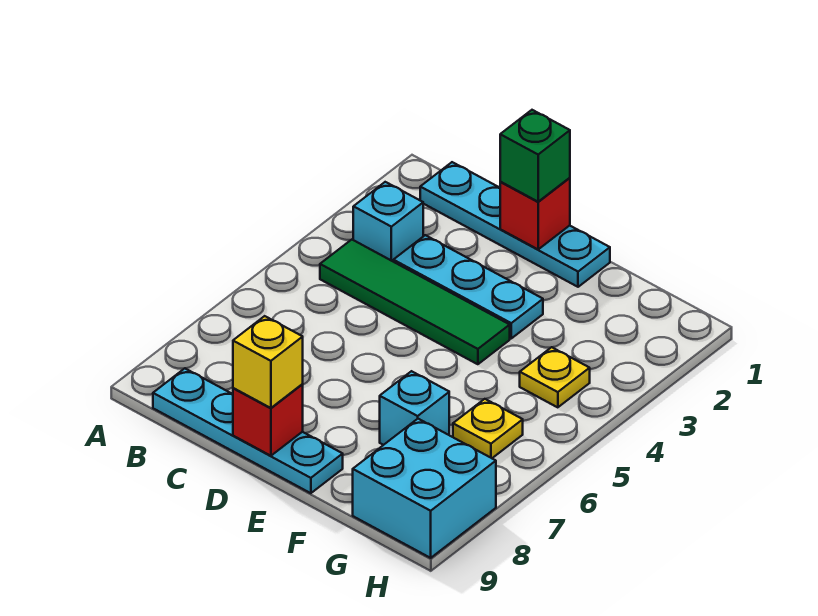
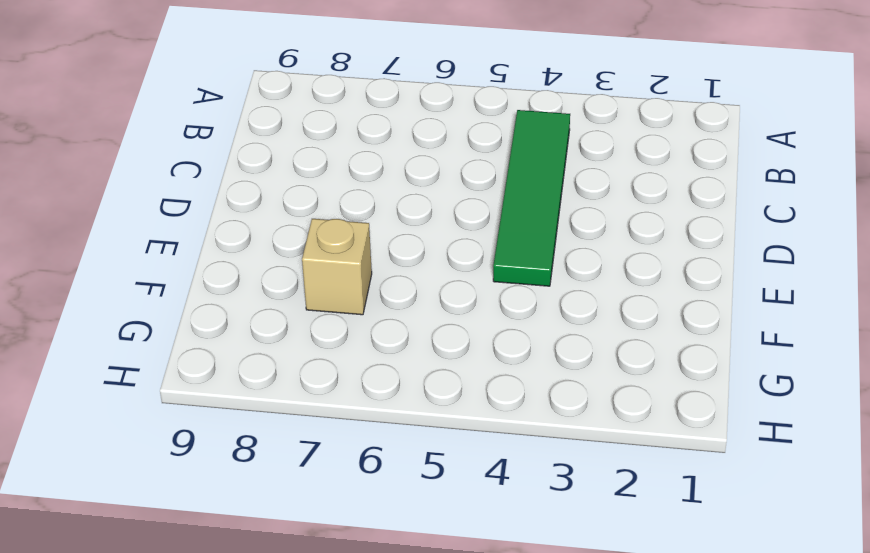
tan brick F7 level 1 -> cyan brick F7 level 1
none -> cyan plate B1:E1 level 1
none -> cyan brick B3 level 1
none -> cyan plate B9:E9 level 1

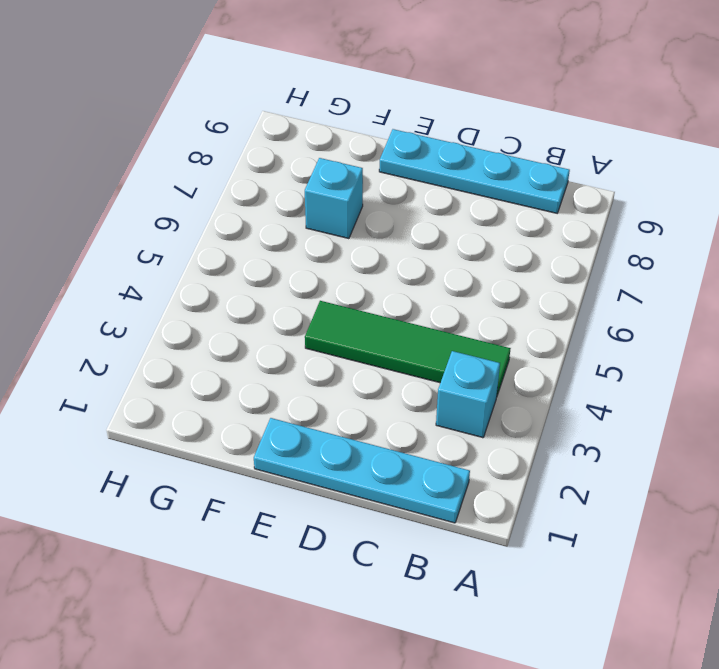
none -> cyan plate C3:E3 level 1
none -> yellow plate G4 level 1
none -> yellow plate G6 level 1

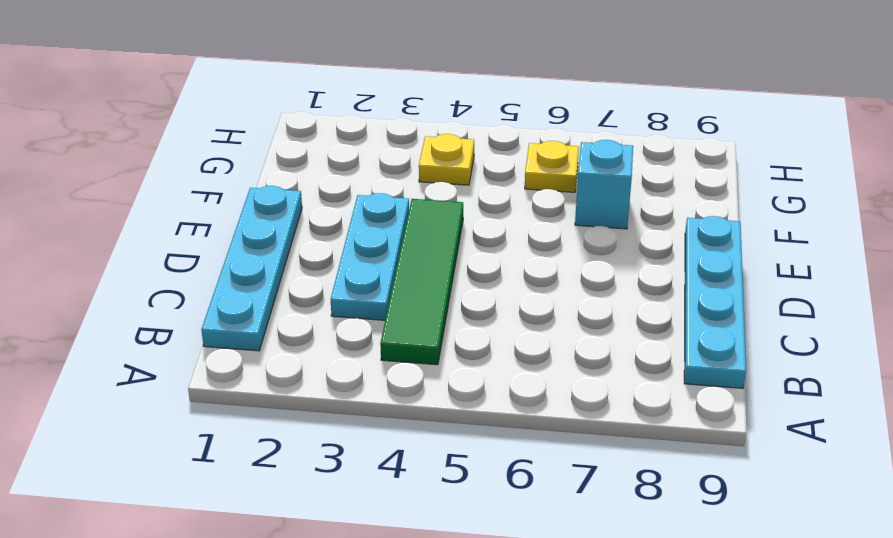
none -> cyan brick B3 level 1
none -> cyan brick G8:H9 level 1
none -> red brick D1 level 2

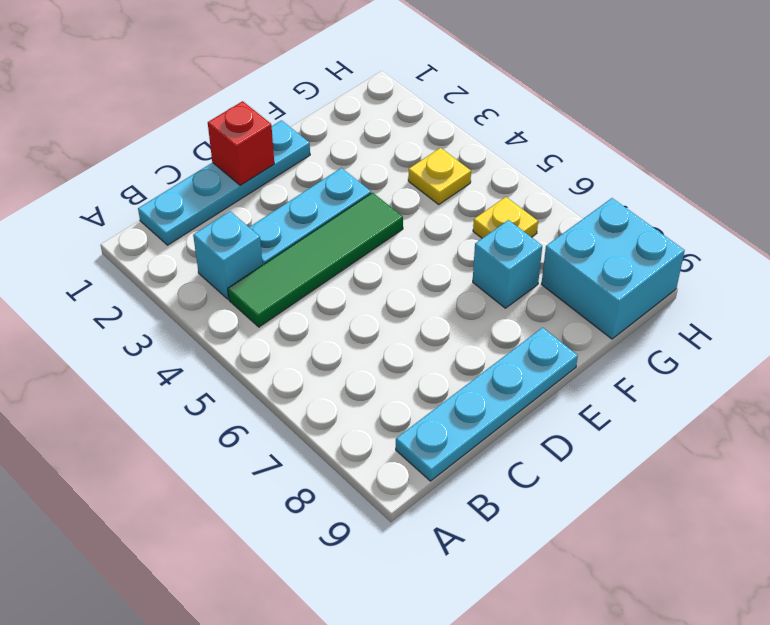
none -> red brick D9 level 2
none -> green brick D1 level 3
none -> yellow brick D9 level 3

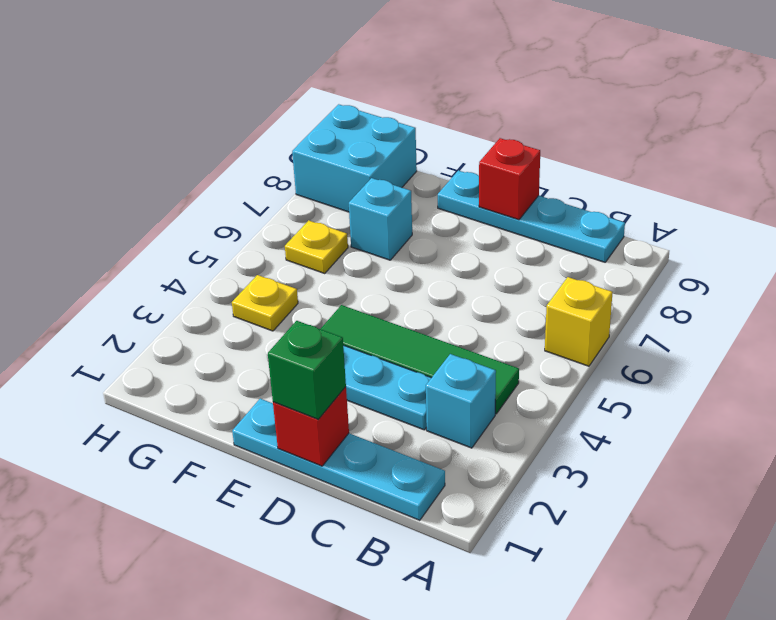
yellow brick A6 level 1 -> yellow brick D9 level 3

